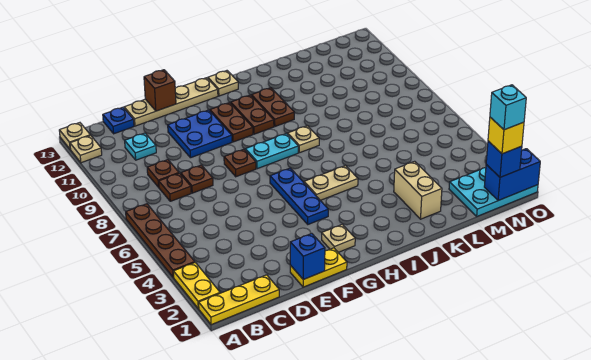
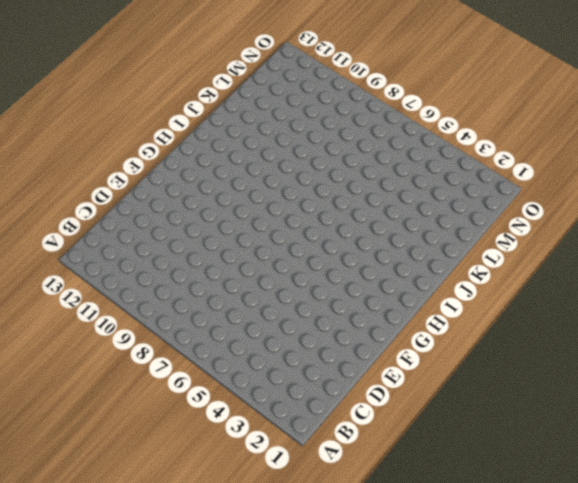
none -> yellow plate A1:C1 level 1
none -> yellow plate A2:A3 level 1
none -> brown plate A4:A7 level 1
none -> tan plate A12 level 1

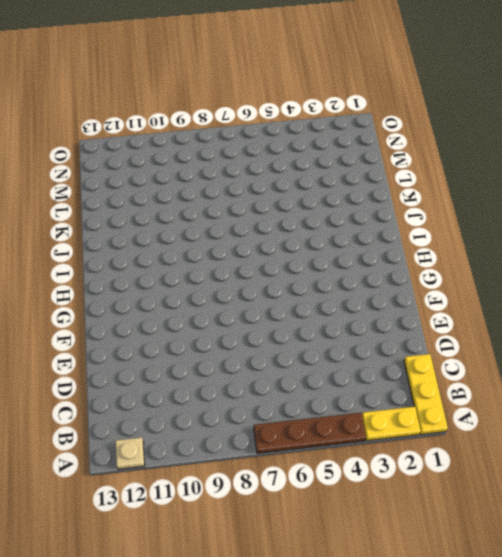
none -> tan plate A13 level 1
none -> brown plate C8 level 1
none -> brown plate C9 level 1
none -> cyan plate C11 level 1

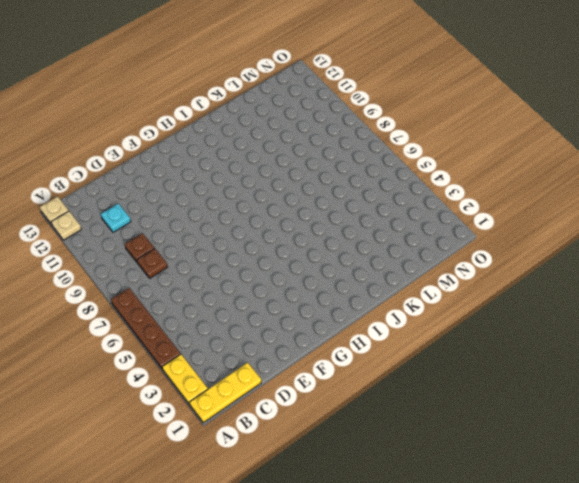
none -> blue plate C13 level 1
none -> brown plate D8 level 1
none -> tan plate D13:G13 level 1
none -> yellow plate E1:F1 level 1

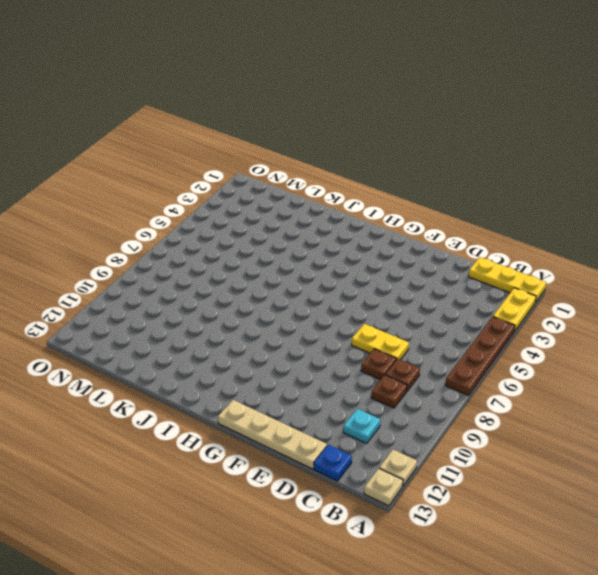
yellow plate D7:E7 level 1 -> yellow plate E1:F1 level 1
none -> blue plate E10:F11 level 1
none -> brown plate F8 level 1
none -> tan plate G2 level 1
none -> blue plate G4:G6 level 1

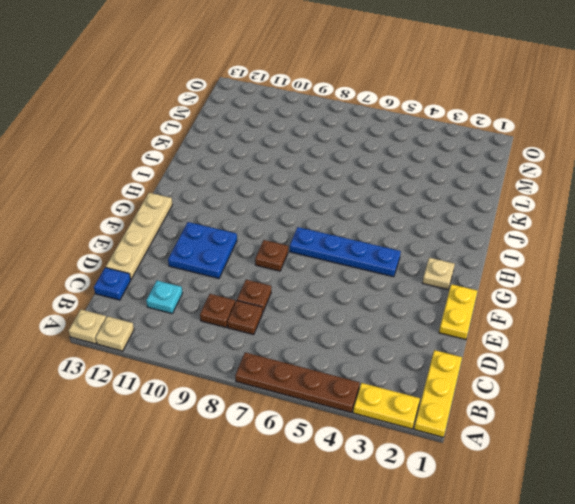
blue plate G4:G7 level 1 -> blue plate G4:G6 level 1
none -> cyan plate G8:H8 level 1
none -> brown plate G10:G11 level 1
none -> tan plate H5:I5 level 1
none -> brown plate H10:H11 level 1

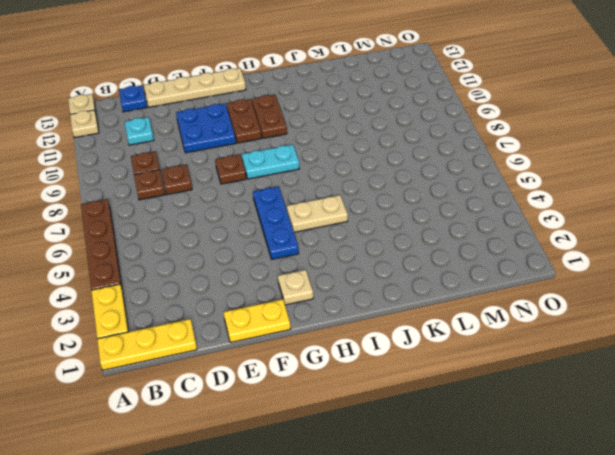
none -> tan plate H13 level 1
none -> tan plate I8 level 1
none -> brown plate I10:I11 level 1
none -> tan brick K2:K3 level 1

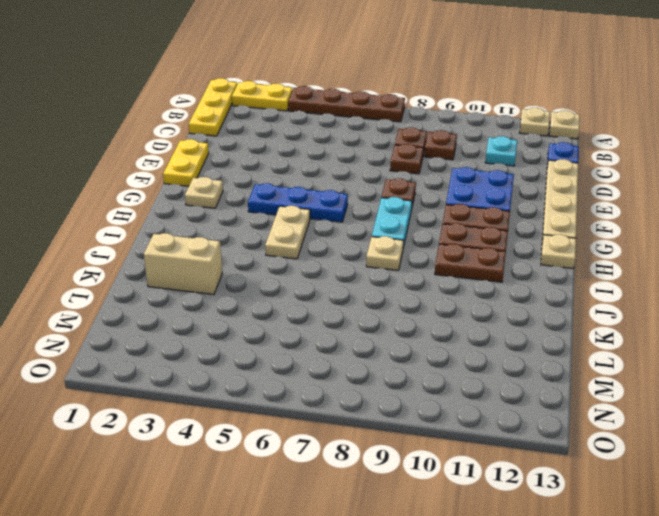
none -> cyan plate M1:O2 level 1
none -> blue brick E1 level 2
none -> brown brick E13 level 2
none -> blue brick N1:O1 level 2

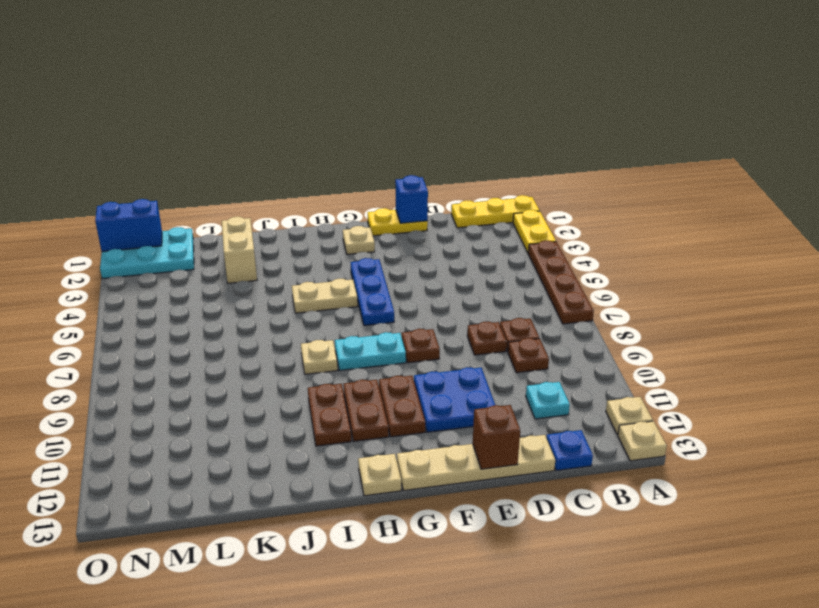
none -> blue brick N1 level 3
none -> yellow brick N1 level 4
none -> cyan brick N1 level 5

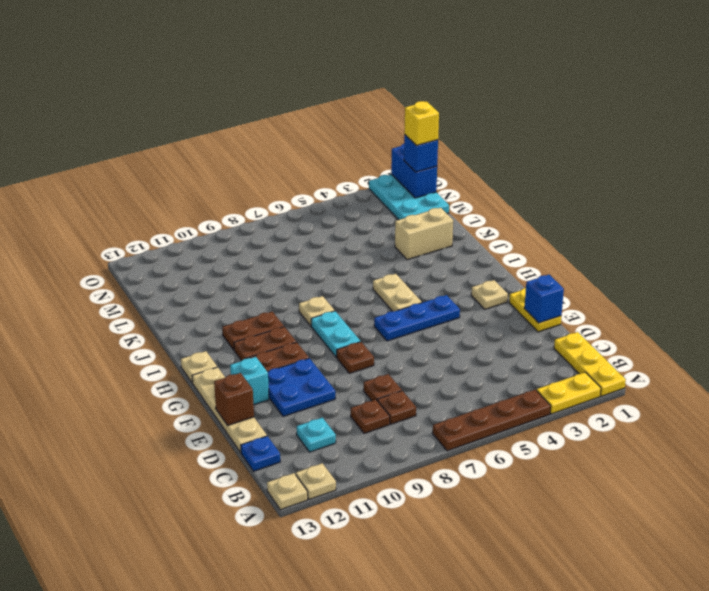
cyan brick F12 level 1 -> cyan brick N1 level 5

